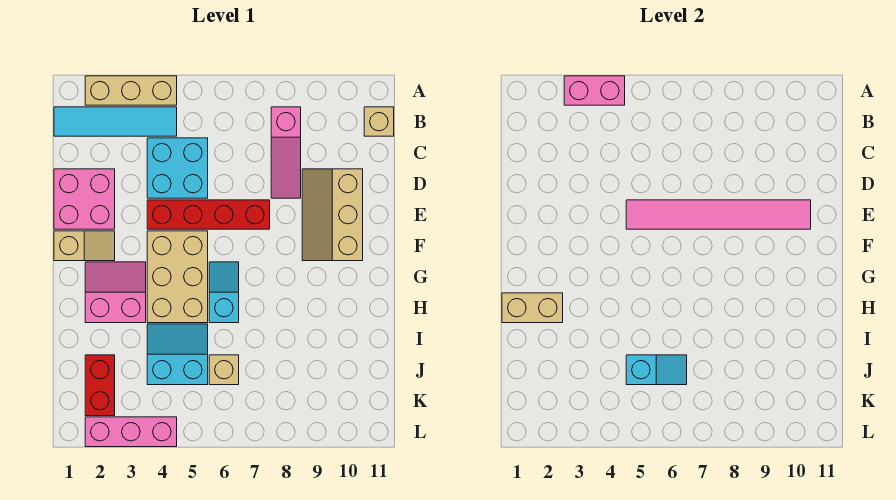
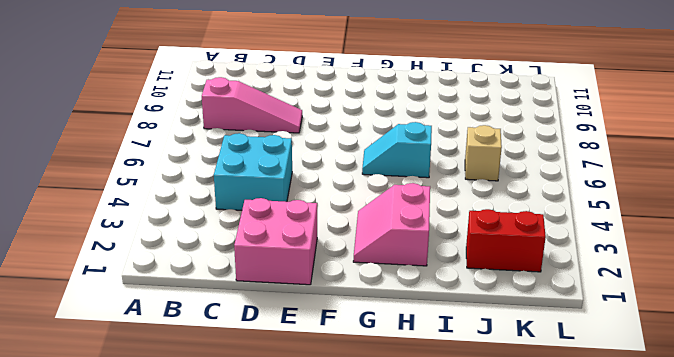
none -> tan brick A2:A4 level 1
none -> cyan tile B1:B4 level 1
none -> tan brick B11 level 1

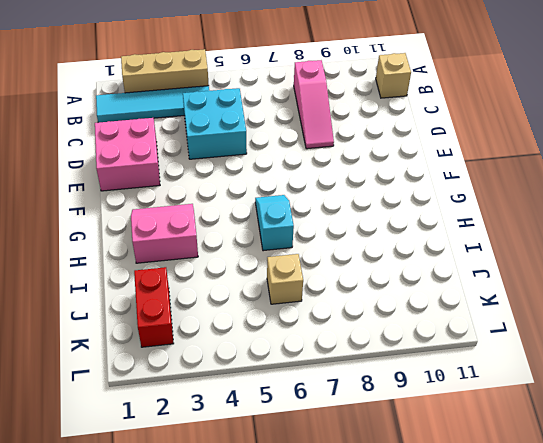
none -> tan slope D9:F10 level 1 top 10
none -> red brick E4:E7 level 1
none -> tan slope F1:F2 level 1 top 1

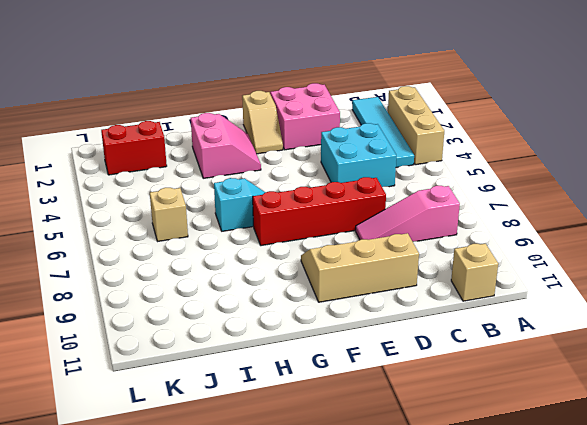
red brick D7:G7 level 1 -> red brick E4:E7 level 1
none -> tan brick F4:H5 level 1
none -> cyan slope I4:J5 level 1 top J
none -> pink brick L2:L4 level 1

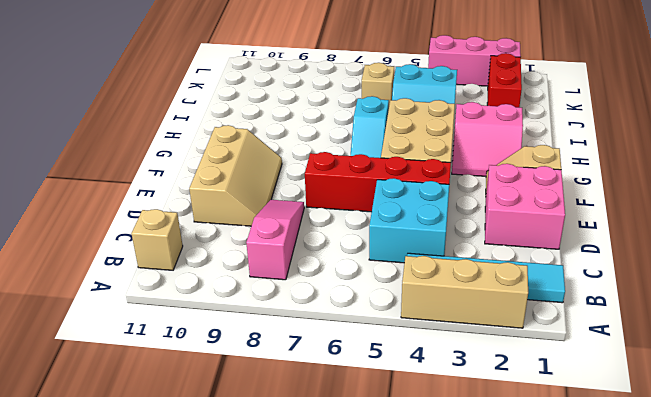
none -> pink brick A3:A4 level 2
none -> pink tile E5:E10 level 2
none -> tan brick H1:H2 level 2

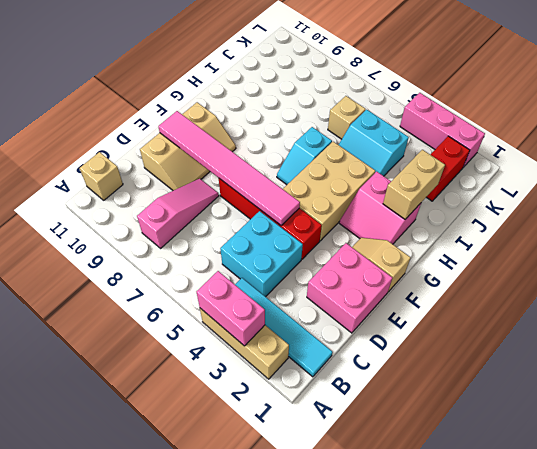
tan brick H2:I2 level 2 -> tan brick H1:H2 level 2
none -> cyan slope J5:J6 level 2 top 5

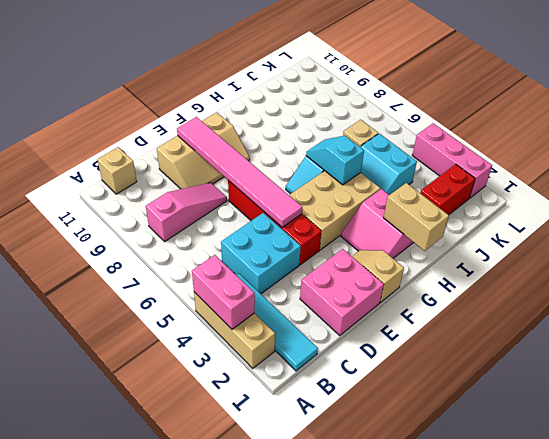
cyan slope H5:H6 level 2 top 5 -> cyan slope J5:J6 level 2 top 5

